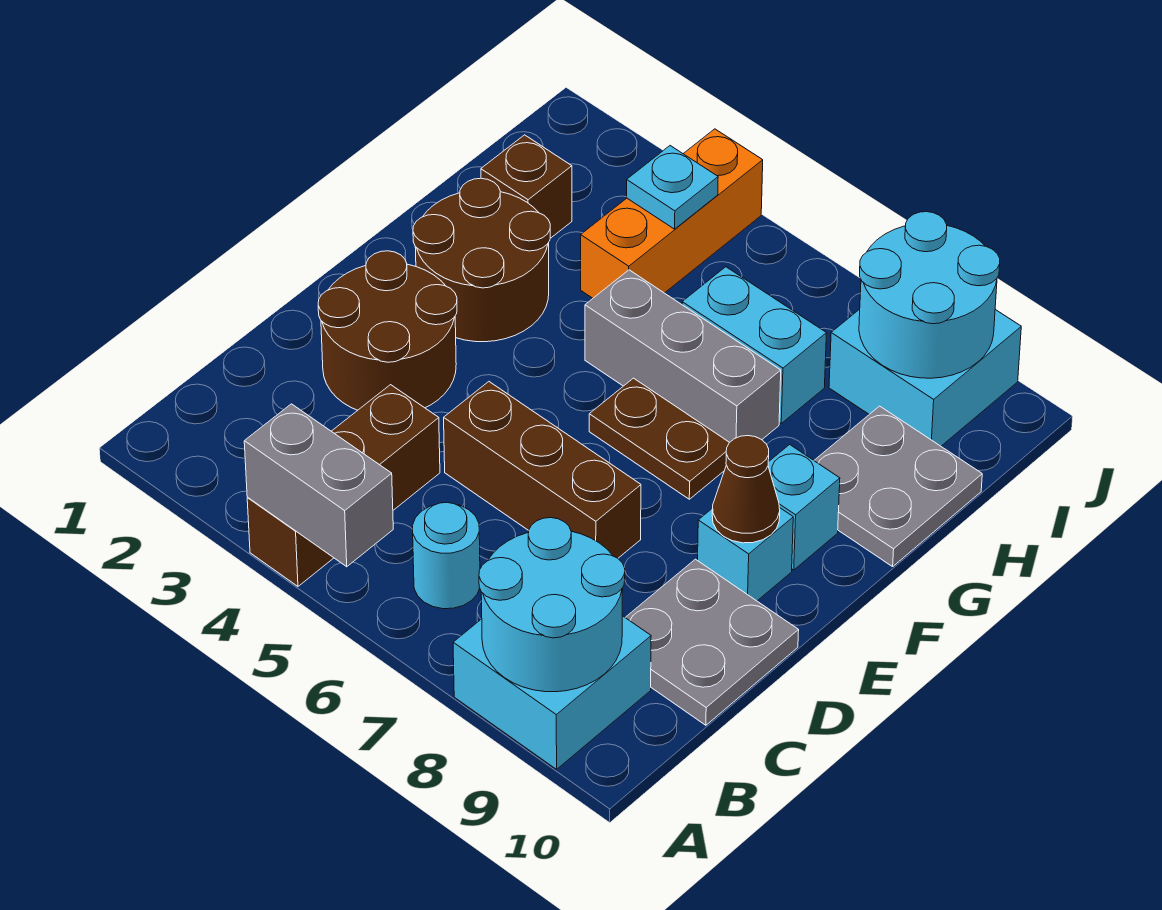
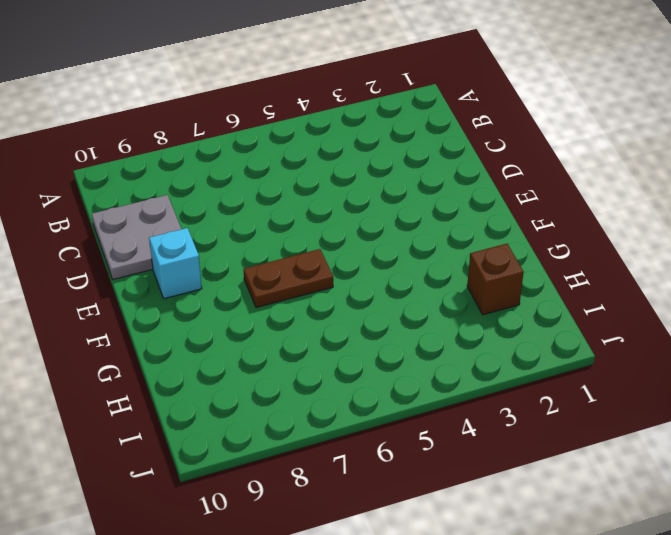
none -> brown brick A4:C4 level 1
none -> cyan brick A8:B9 level 1
none -> cyan round brick B6 level 1

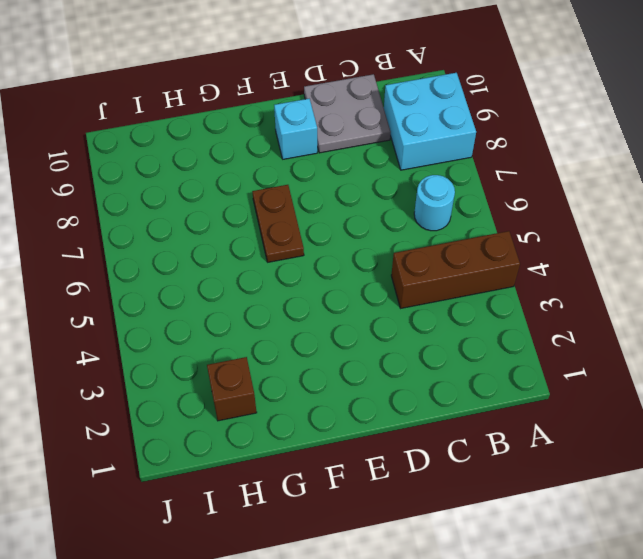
none -> brown round brick D2:E3 level 1
none -> brown brick D5:D7 level 1
none -> brown round brick F2:G3 level 1

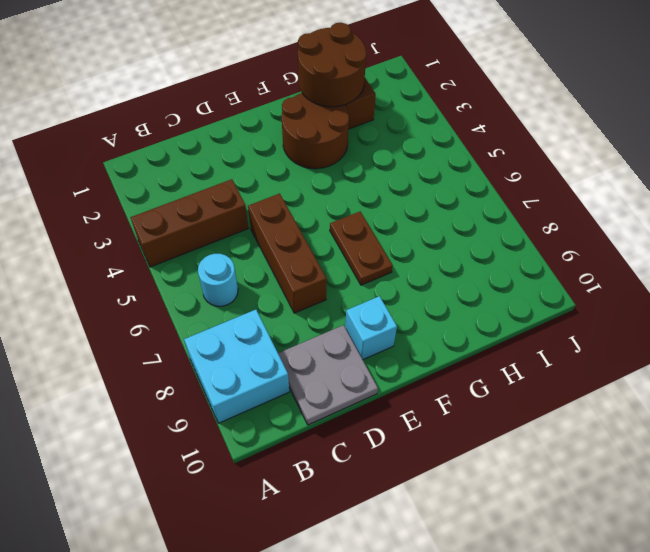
brown round brick G1:H2 level 2 -> brown round brick D2:E3 level 1
none -> cyan brick F9 level 1
none -> grey brick G5:G7 level 1
none -> grey plate G9:H10 level 1

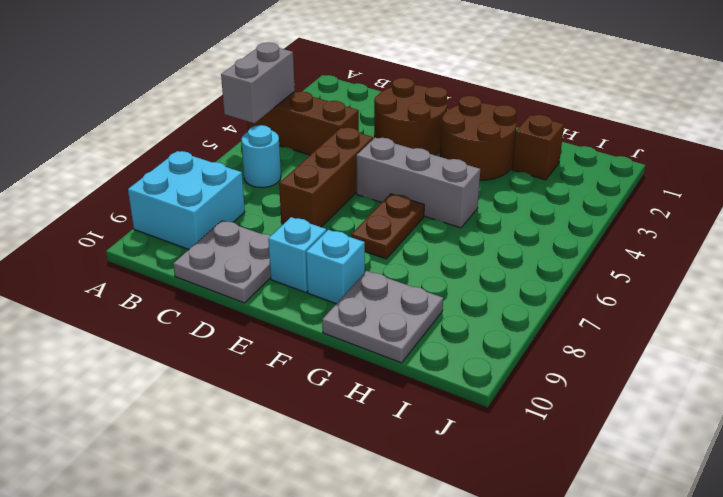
grey brick E5:G5 level 1 -> grey brick G5:G7 level 1
none -> orange brick H4:J4 level 1
none -> cyan brick H6:H7 level 1
none -> cyan brick I8:J9 level 1

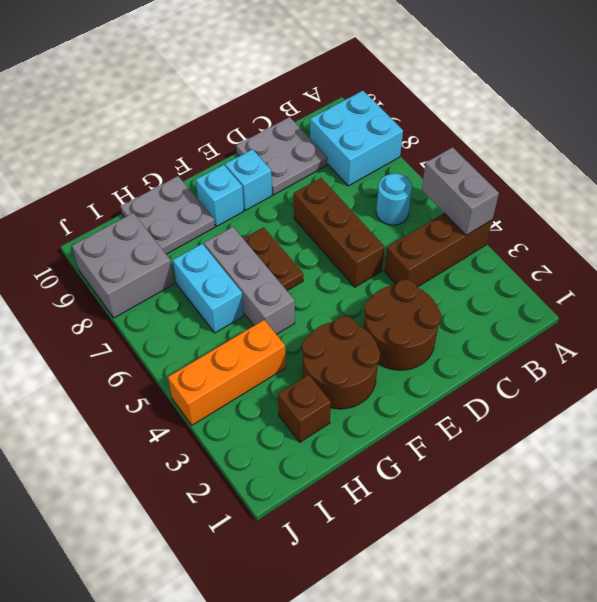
grey brick I8:J9 level 1 -> cyan brick I8:J9 level 1
none -> cyan round brick A8:B9 level 2
none -> brown cone E9 level 2
none -> cyan plate I4 level 2

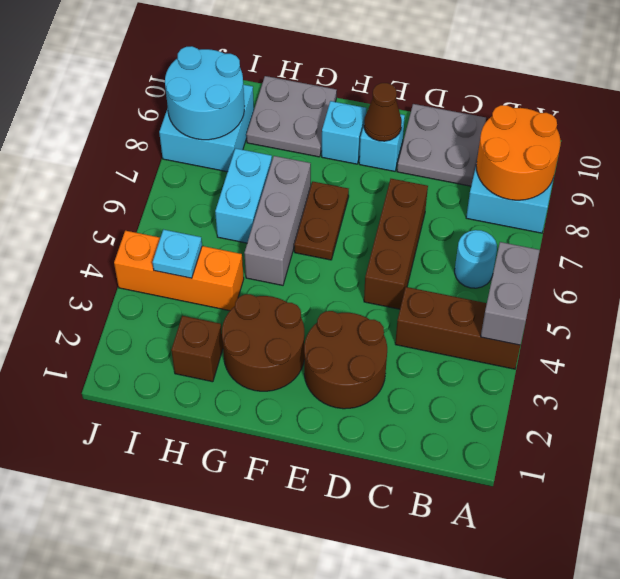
orange round brick A8:B9 level 2 -> cyan round brick A8:B9 level 2

